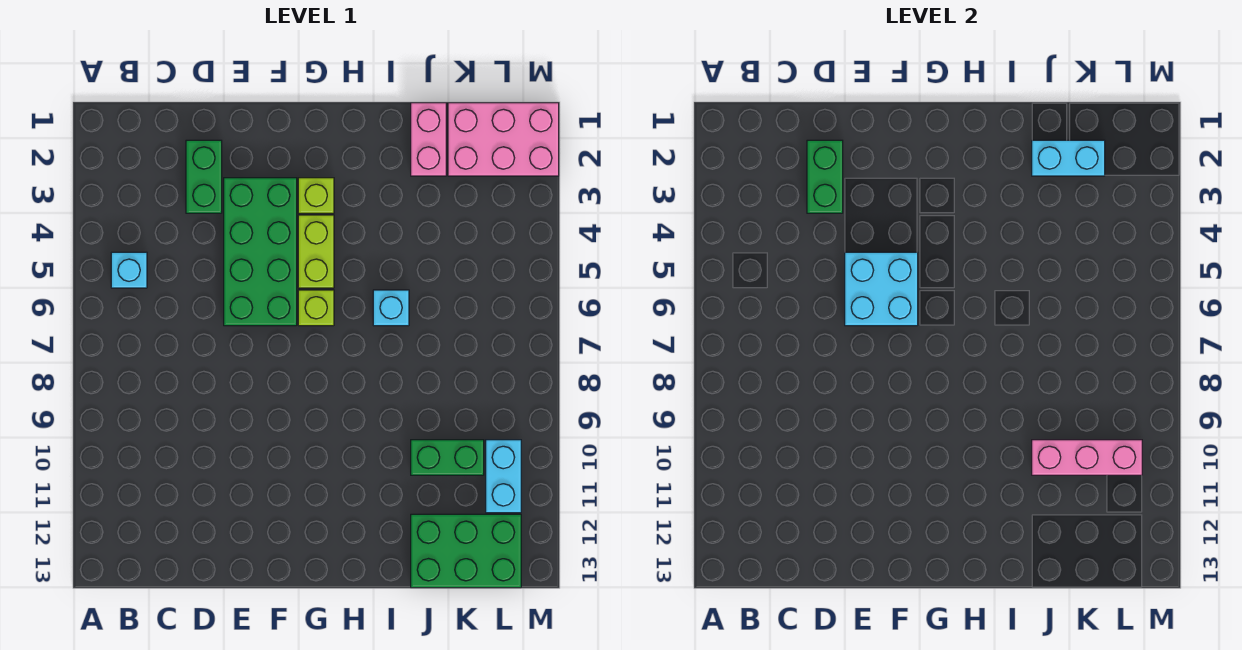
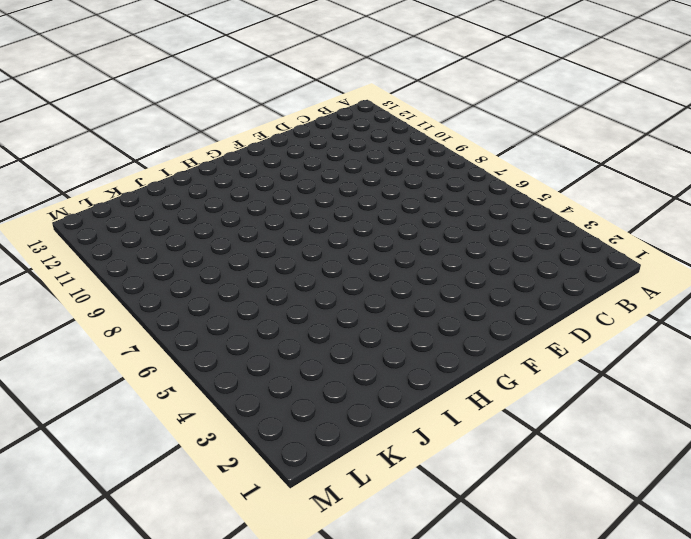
none -> cyan brick B5 level 1
none -> green brick D2:D3 level 1
none -> green brick E3:F6 level 1

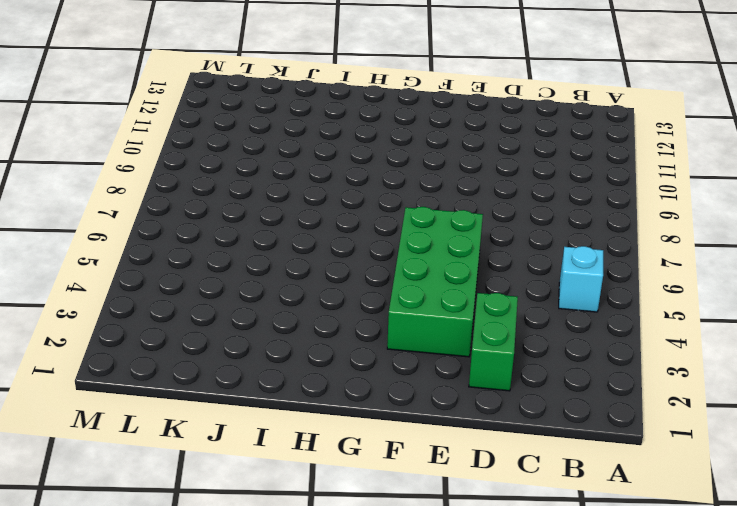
none -> lime brick G3 level 1
none -> lime brick G4:G5 level 1
none -> lime brick G6 level 1

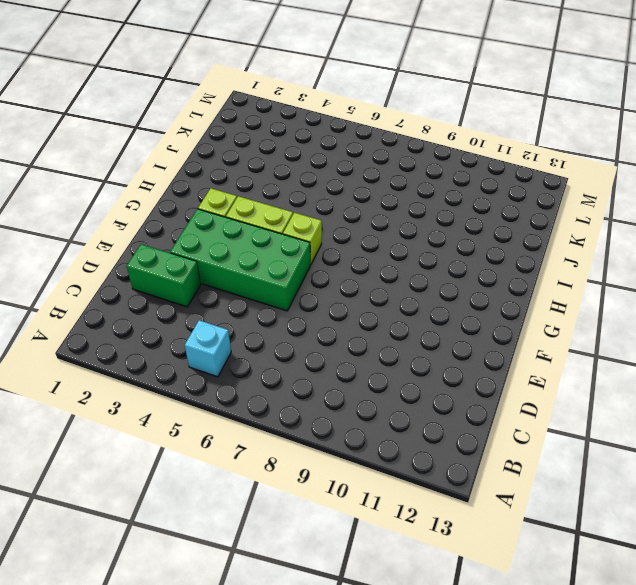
none -> cyan brick I6 level 1
none -> pink brick J1:J2 level 1
none -> green brick J10:K10 level 1

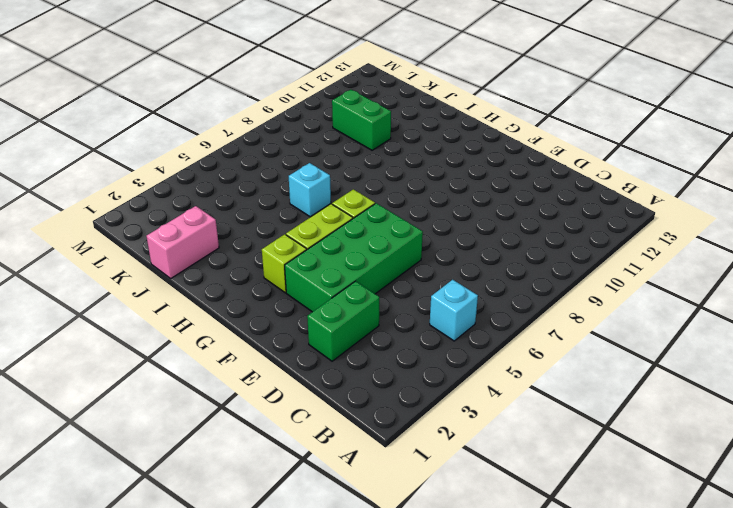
none -> green brick J12:L13 level 1
none -> pink brick K1:M2 level 1
none -> cyan brick L10:L11 level 1

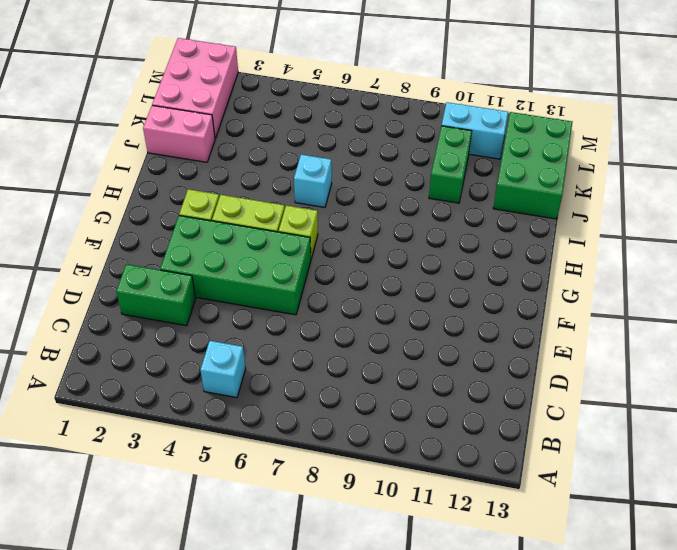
none -> green brick D2:D3 level 2
none -> cyan brick E5:F6 level 2
none -> cyan brick J2:K2 level 2

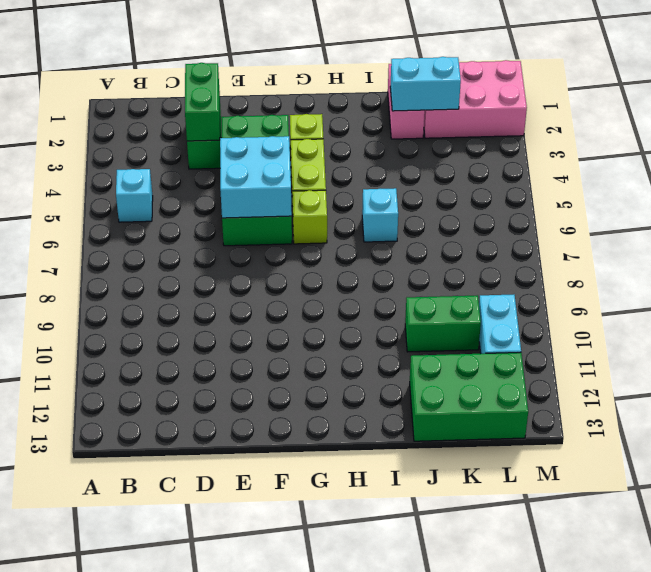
none -> pink brick J10:L10 level 2

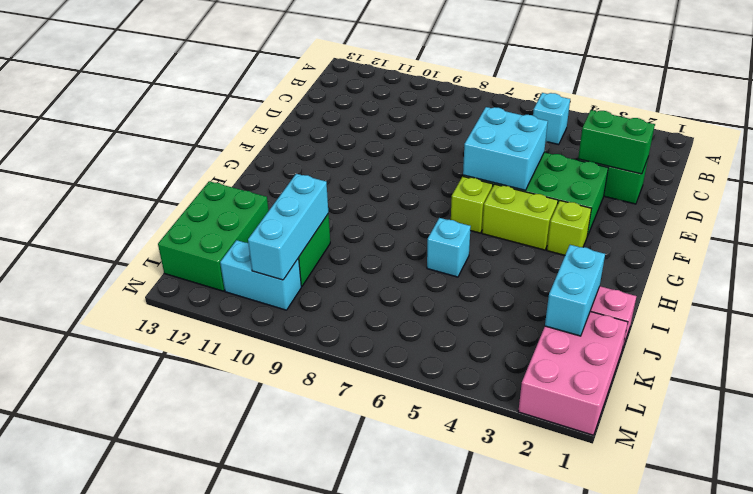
cyan brick J10:L10 level 2 -> pink brick J10:L10 level 2

